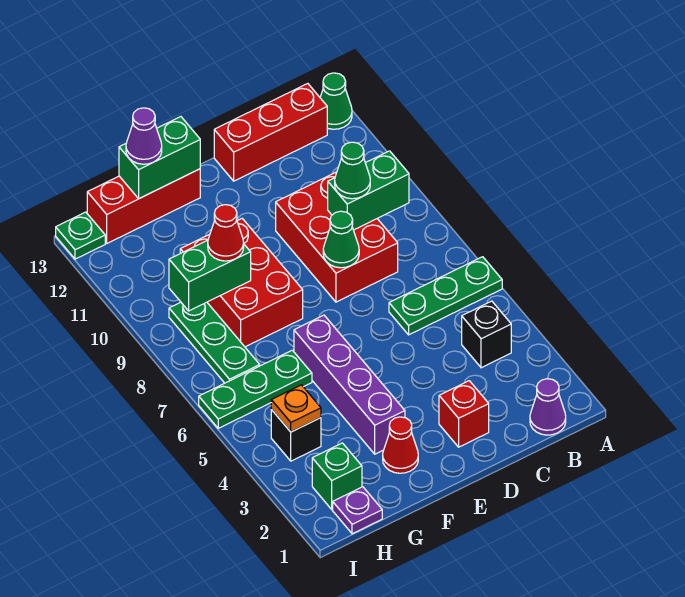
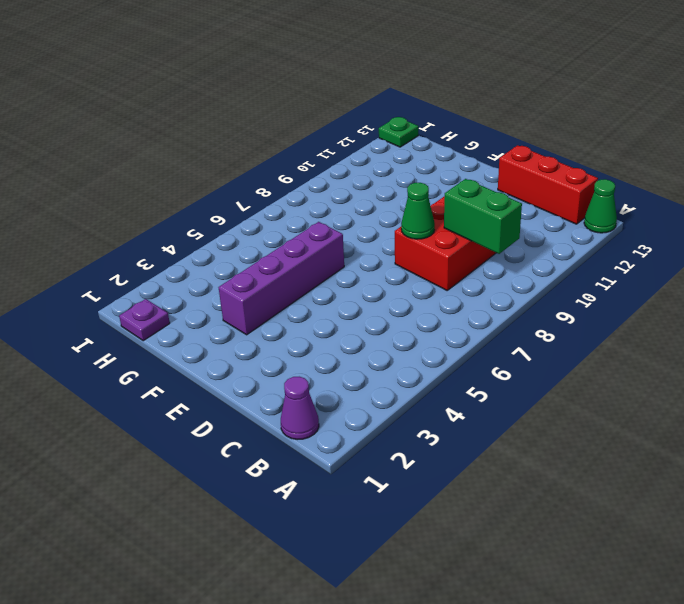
none -> green plate A6:C6 level 1
none -> black brick B4 level 1
none -> red brick D2 level 1

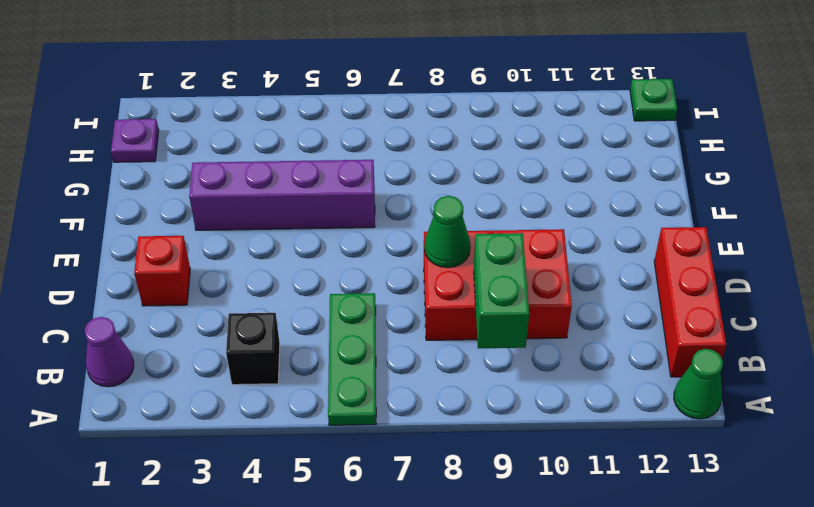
none -> red cone F2 level 1
none -> red brick F8:G10 level 1
none -> red brick F13:H13 level 1

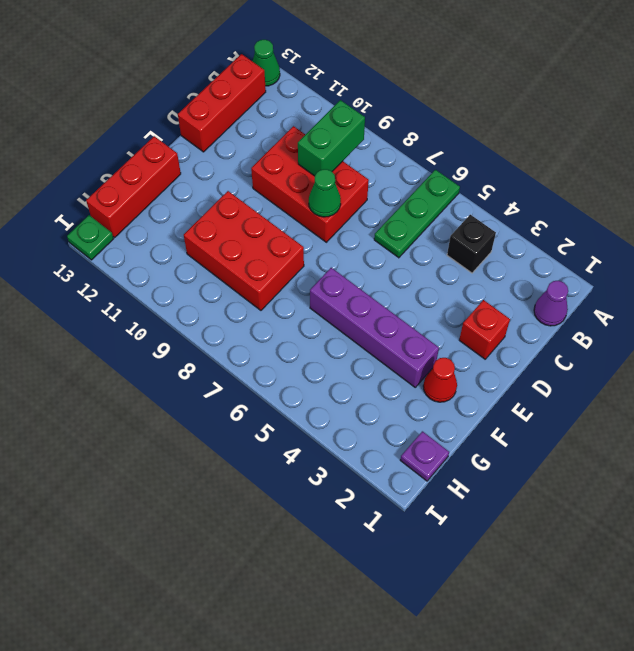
none -> green plate G6:I6 level 1
none -> green brick H2 level 1
none -> black brick H4 level 1

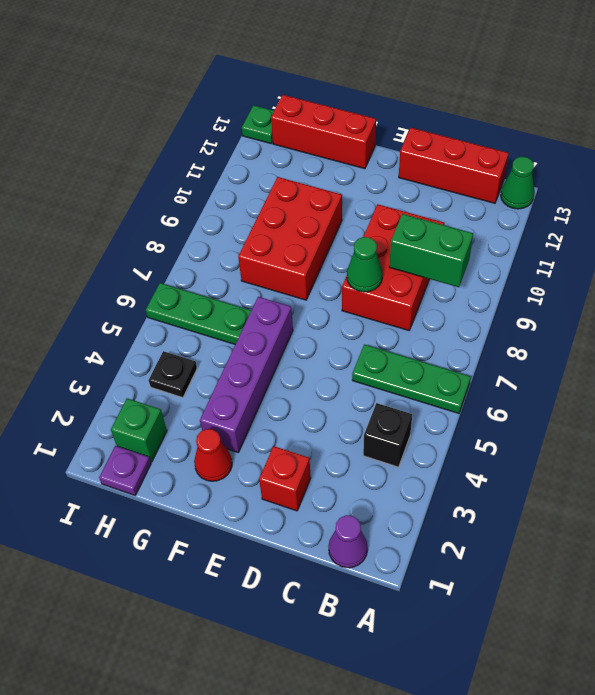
black plate H4 level 1 -> black brick H4 level 1
none -> green plate H7:H9 level 1
none -> green brick F13:G13 level 2
none -> green brick G9:H9 level 2

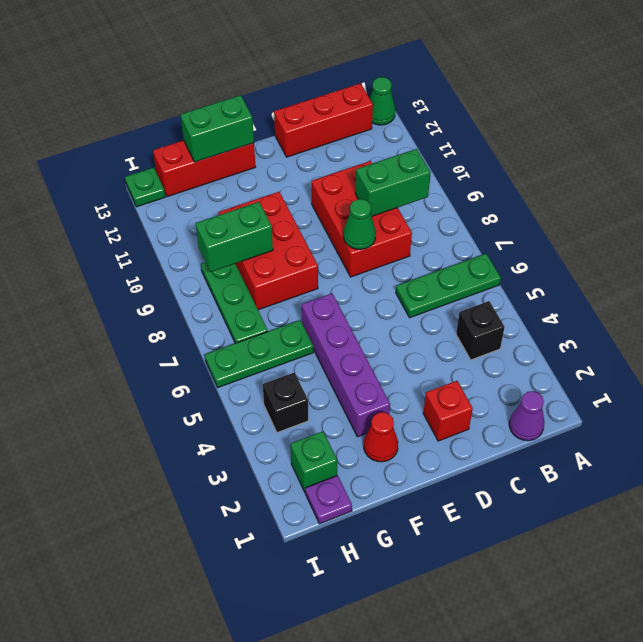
none -> orange plate H4 level 2
none -> green cone C9 level 3
none -> red cone G9 level 3

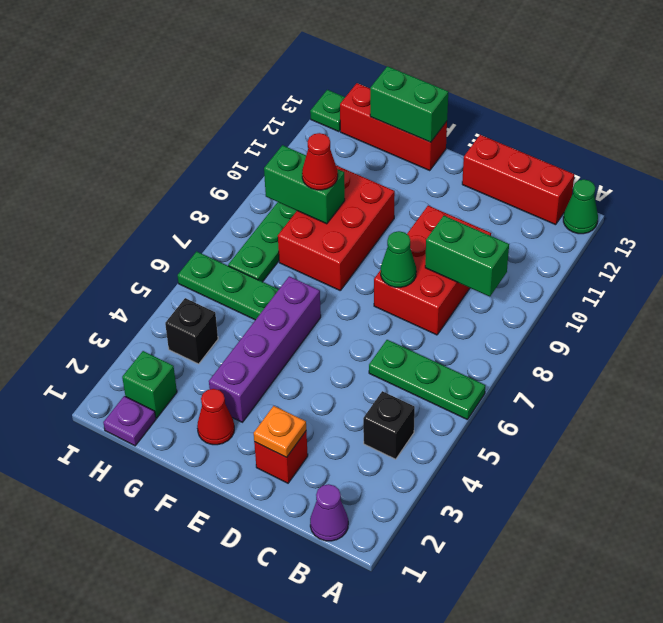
orange plate D2 level 2 -> orange plate H4 level 2
none -> green cone C9 level 3
none -> purple cone G13 level 3

